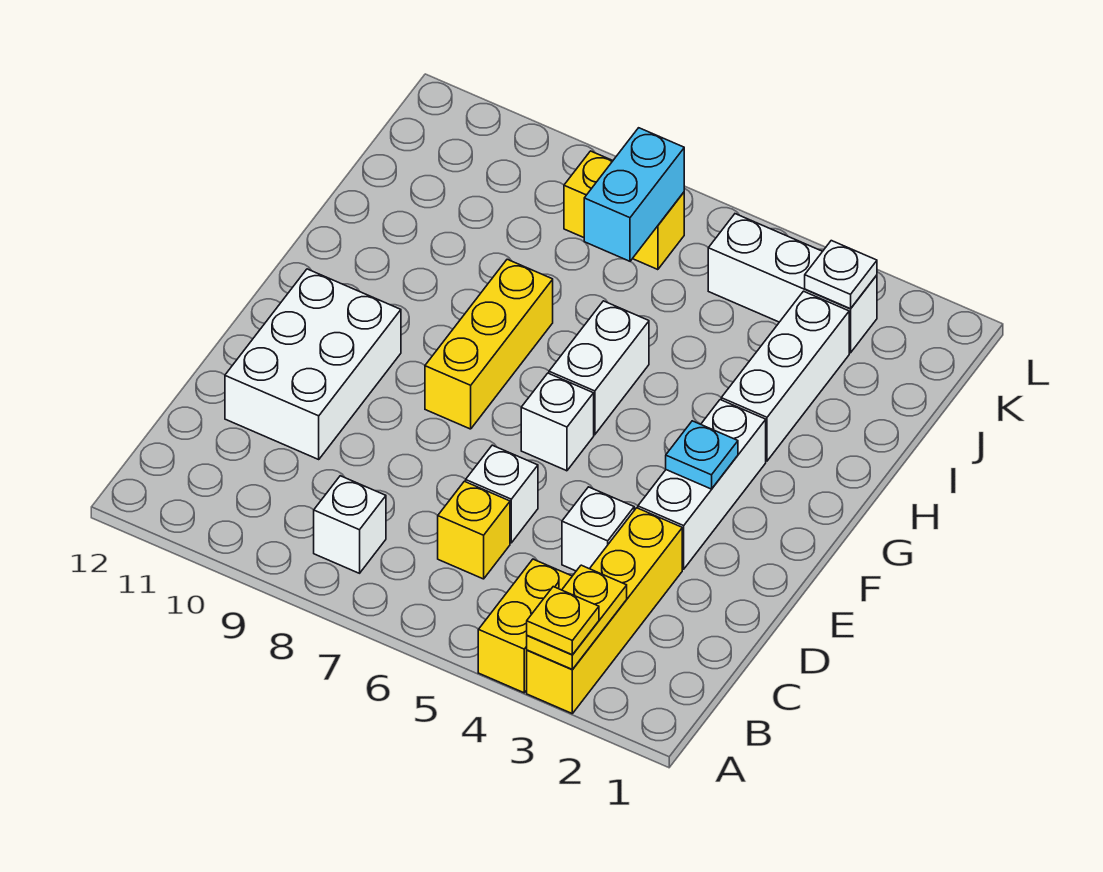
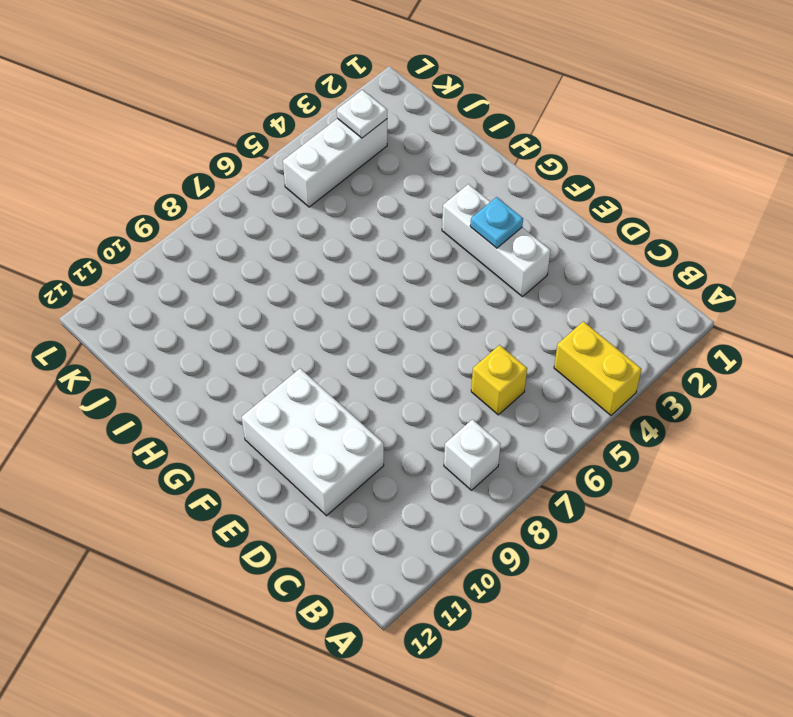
none -> yellow brick A3:D3 level 1
none -> white brick D4 level 1
none -> white brick D6 level 1

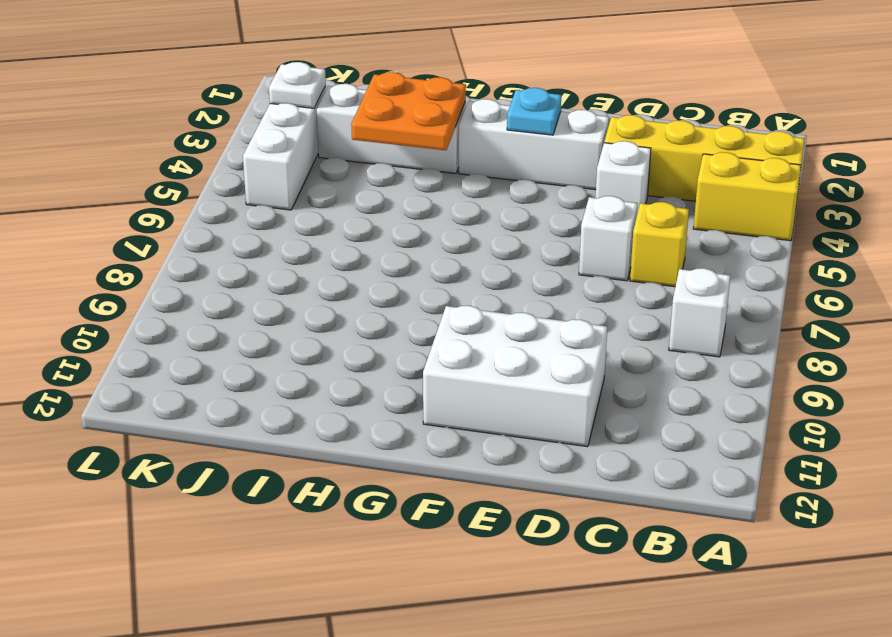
orange plate H3:I4 level 2 -> none
none -> white brick F6 level 1
none -> yellow brick F8:H8 level 1
none -> white brick G6:H6 level 1

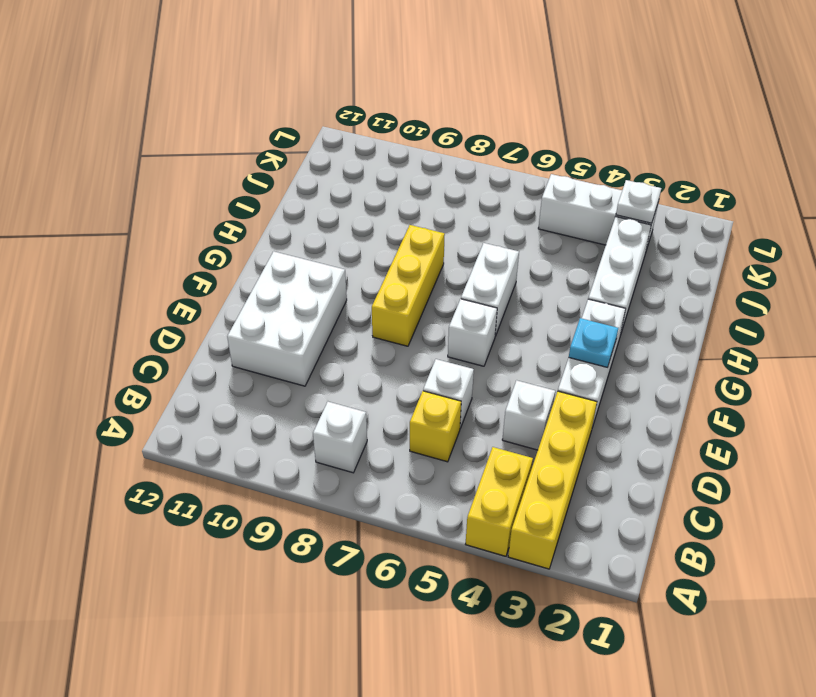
none -> yellow brick K7:K8 level 1
none -> yellow plate A3:B3 level 2
none -> cyan brick J7:K7 level 2

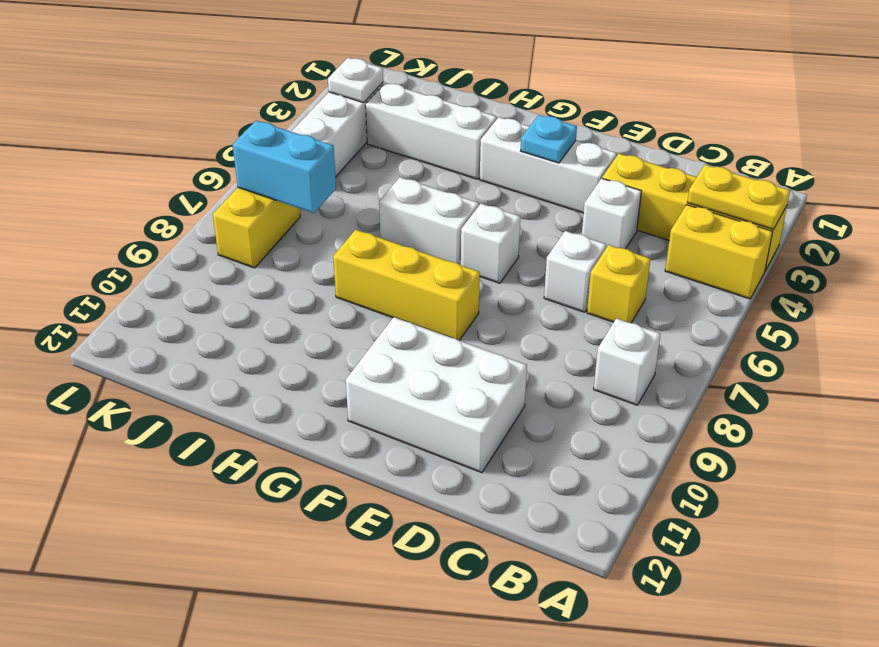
none -> yellow plate A3 level 3

